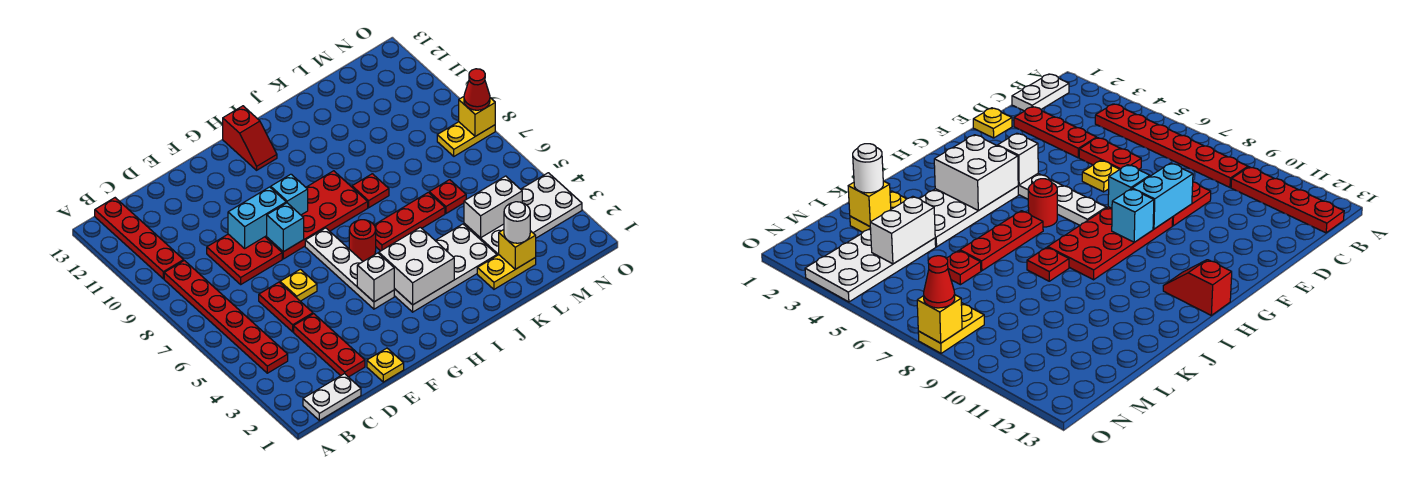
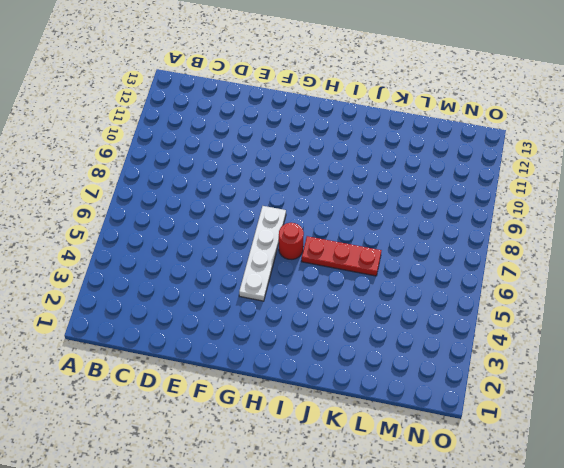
none -> white plate B1:C1 level 1
none -> red plate B4:B9 level 1
none -> red plate B10:B13 level 1

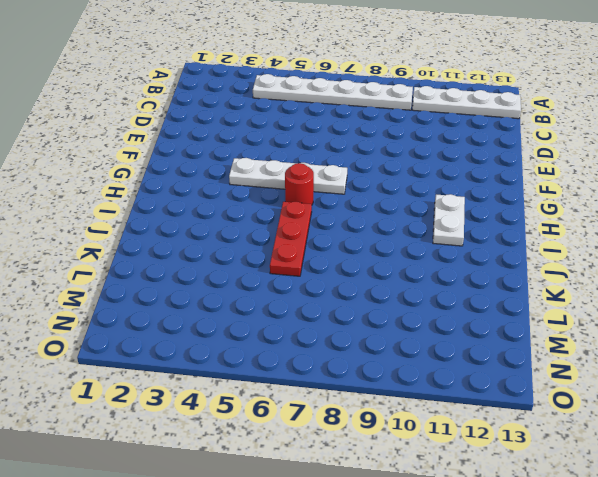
white plate B4:B9 level 1 -> red plate B4:B9 level 1
white plate B10:B13 level 1 -> red plate B10:B13 level 1
white plate H11:I11 level 1 -> white plate B1:C1 level 1
none -> red plate D2:D4 level 1
none -> red plate D5:D6 level 1
none -> red plate D8:E9 level 1

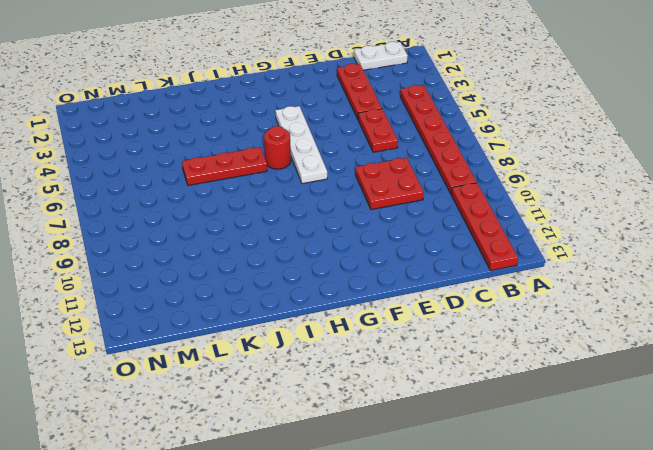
none -> yellow plate E1 level 1
none -> yellow plate E6 level 1
none -> red plate F8:I9 level 1

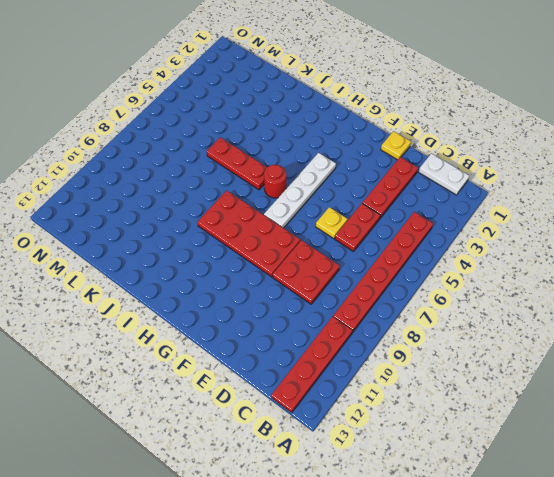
none -> white plate H3:K4 level 1
none -> red slope H12:H13 level 1 top 13
none -> red plate J8 level 1

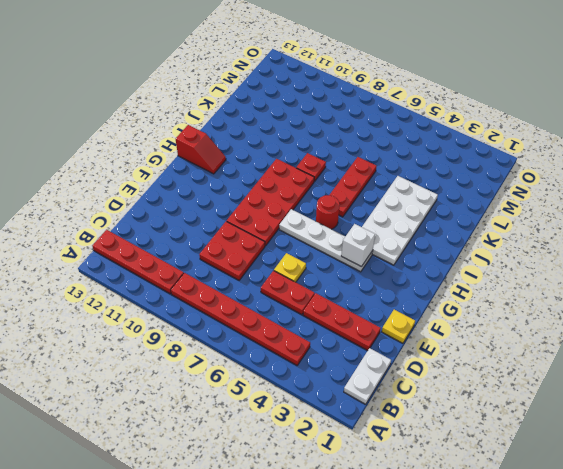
none -> yellow plate K2:L2 level 1
none -> white plate L3:O4 level 1
none -> red plate L6 level 1

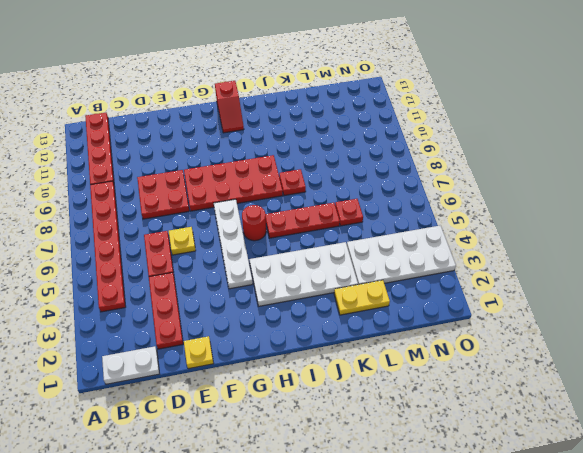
none -> yellow plate N8:O8 level 1
none -> cyan brick E9:F9 level 2
none -> cyan brick F8 level 2

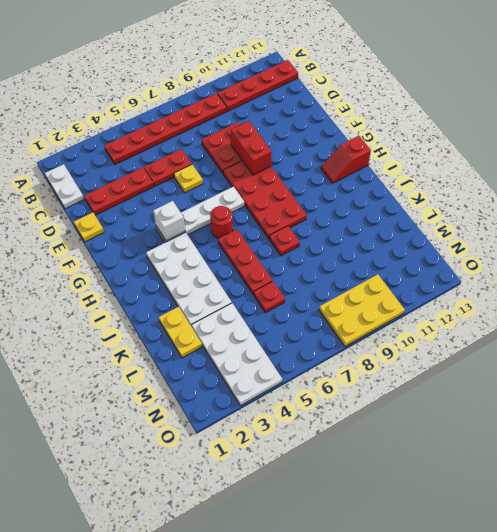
red brick E9:F9 level 2 -> cyan brick E9:F9 level 2
yellow plate N8:O10 level 1 -> yellow plate N8:O8 level 1
none -> cyan brick F8 level 2
none -> cyan brick G9 level 2
none -> white brick H3:I4 level 2

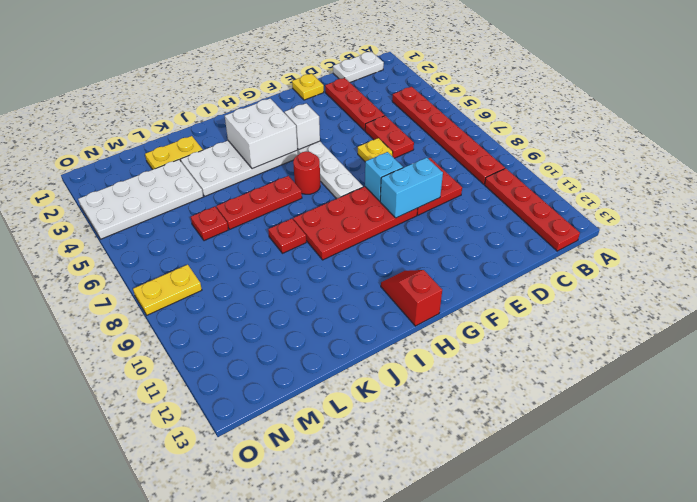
none -> cyan brick G9 level 2
none -> yellow brick L2 level 2
none -> white brick L4:M4 level 2

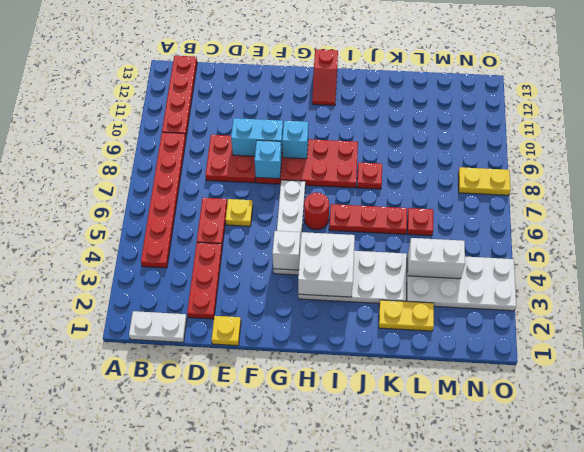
none -> yellow brick L2 level 2
none -> yellow brick O8 level 2
none -> white round brick L2 level 3

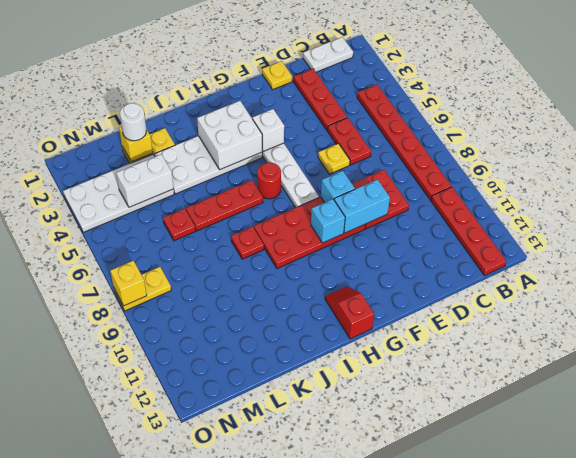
none -> red cone O8 level 3

